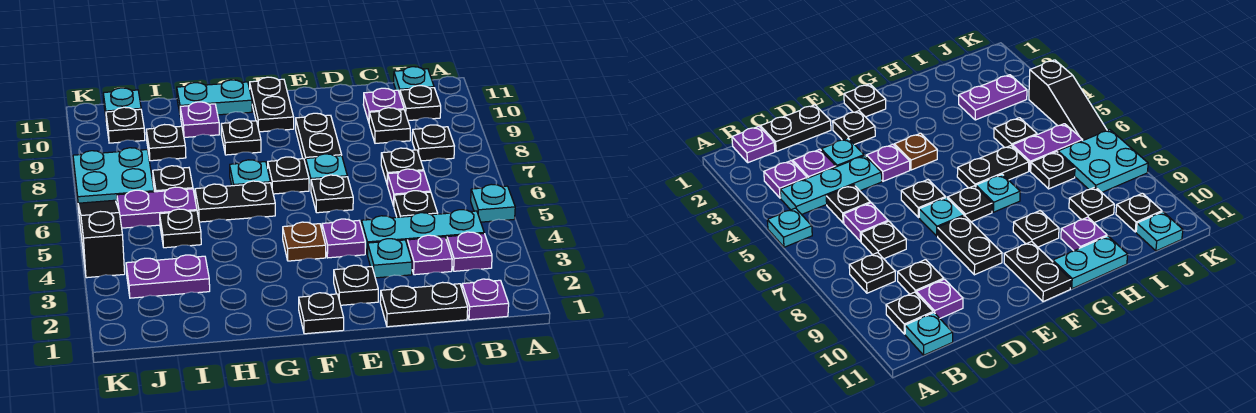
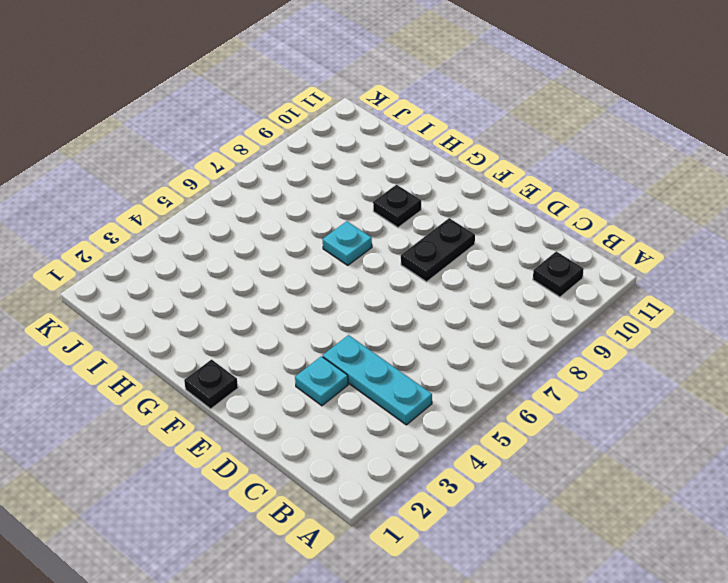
none -> cyan plate A5 level 1
none -> purple plate B1 level 1
none -> purple plate B3 level 1
none -> black plate B8 level 1

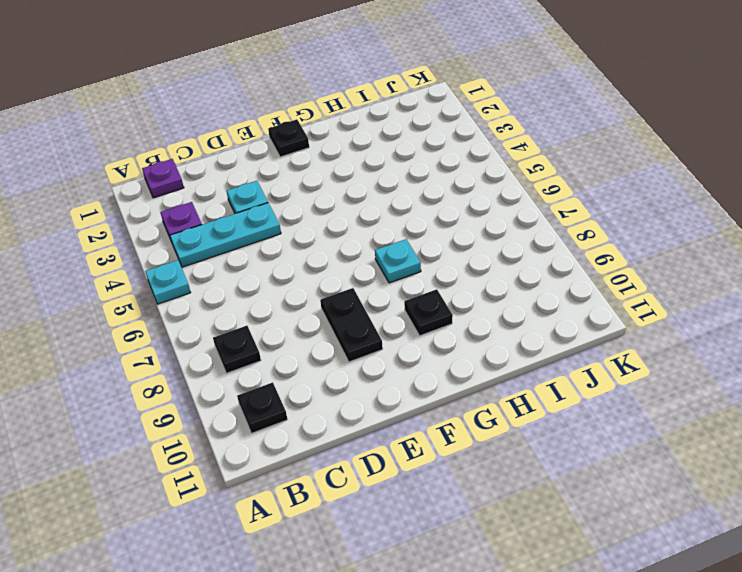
none -> cyan plate B11 level 1
none -> black plate C1:D1 level 1
none -> purple plate C3 level 1
none -> black plate C5 level 1

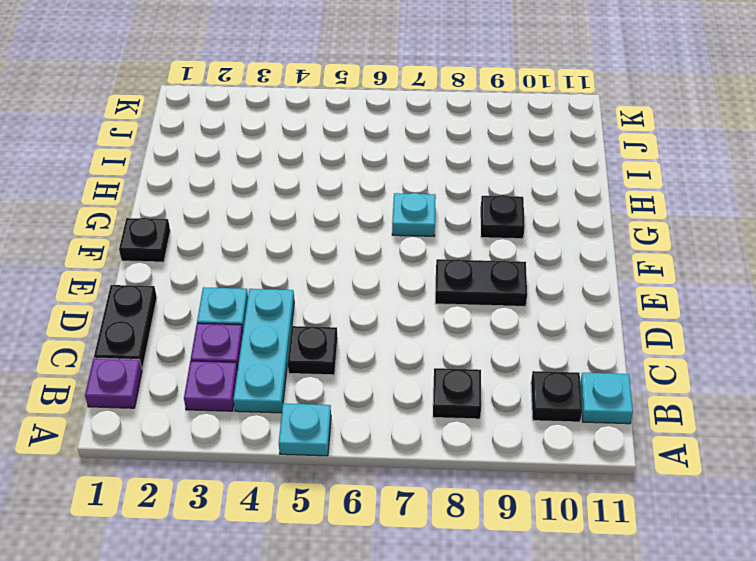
none -> purple plate C6 level 1
none -> black plate C7 level 1
none -> black plate C9 level 1
none -> purple plate C10 level 1

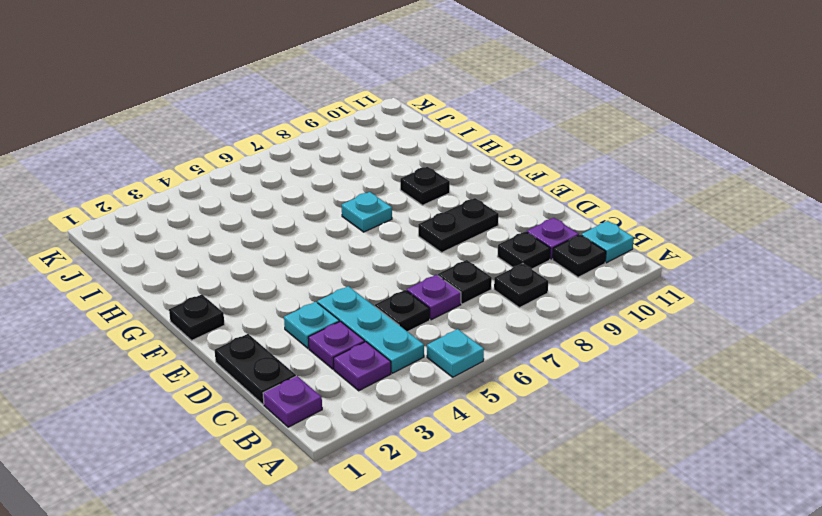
none -> black plate E2 level 1
none -> purple plate E4 level 1
none -> black plate E6 level 1
none -> cyan plate E7 level 1

